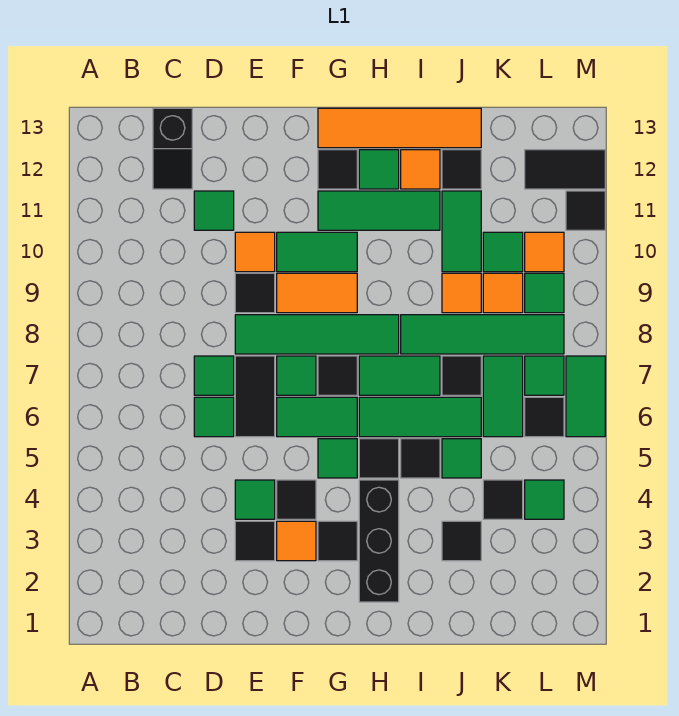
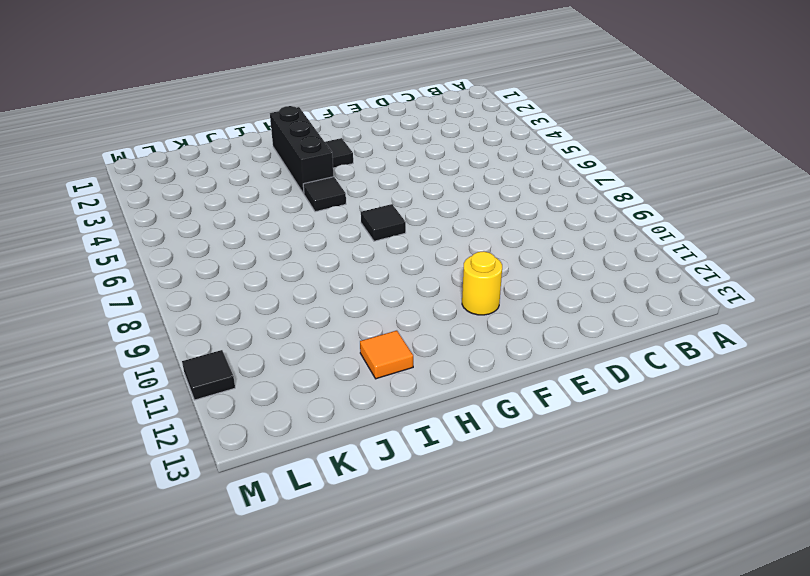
yellow round brick F11 level 1 -> none
none -> black slope C12:C13 level 1 top 13
none -> green tile D6 level 1
none -> green tile D7 level 1
none -> green tile D11 level 1

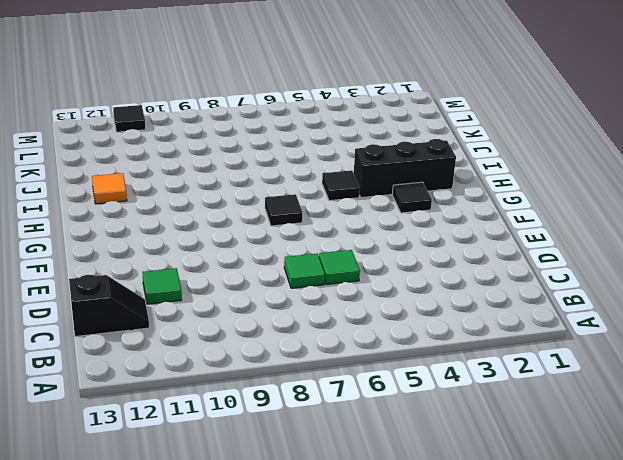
none -> black tile E3 level 1
none -> green tile E4 level 1
none -> black tile E6:E7 level 1
none -> green tile E8:H8 level 1

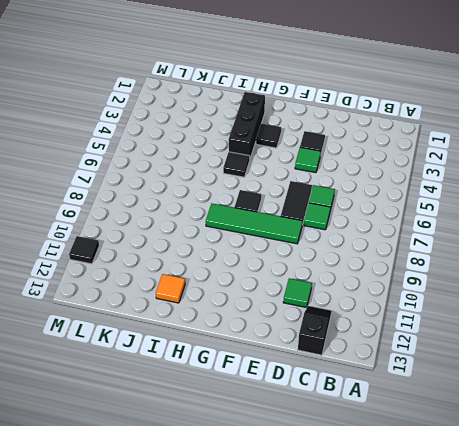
none -> black tile E9 level 1
none -> orange tile E10 level 1
none -> orange tile F3 level 1
none -> black tile F4 level 1

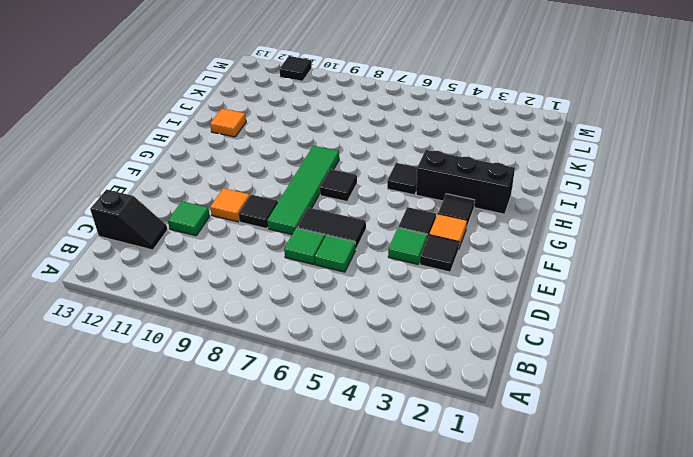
none -> green tile F6:G6 level 1
none -> green tile F7 level 1
none -> orange tile F9:G9 level 1
none -> green tile F10:G10 level 1

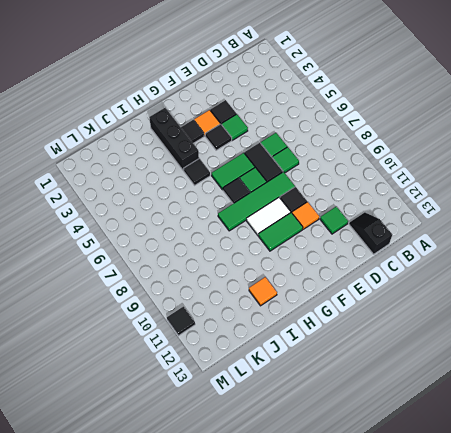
white tile F9:G9 level 1 -> orange tile F9:G9 level 1
none -> green tile G5 level 1
none -> green tile G11:I11 level 1
none -> black tile G12 level 1
none -> orange tile G13:J13 level 1

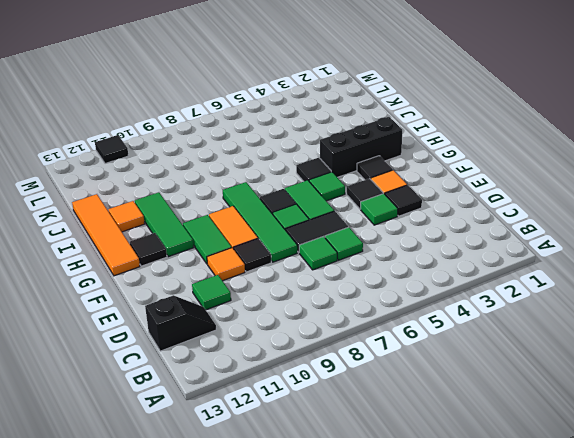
none -> green tile H6:J6 level 1
none -> green tile H7:I7 level 1
none -> green tile H12 level 1
none -> black tile I5 level 1

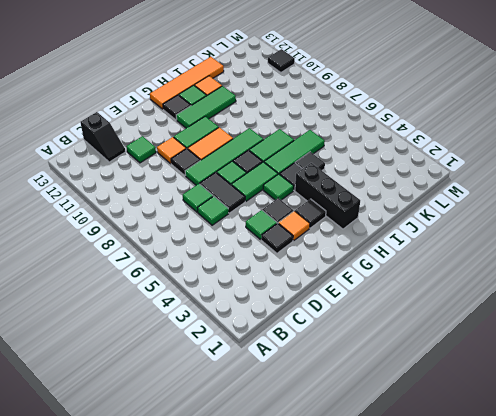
none -> green tile I8:L8 level 1
none -> black tile J3 level 1
none -> green tile J5 level 1
none -> black tile J7 level 1

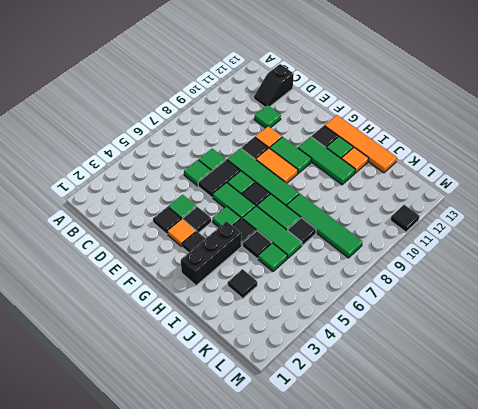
none -> orange tile J9 level 1
none -> green tile J10:J11 level 1
none -> black tile J12 level 1
none -> black tile K4 level 1

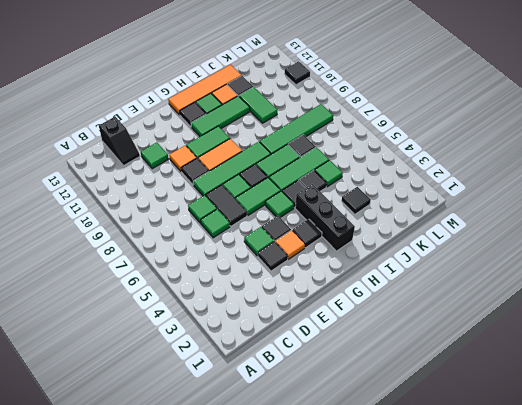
none -> orange tile J9 level 1
none -> black tile K4 level 1
none -> green tile K6:K7 level 1
none -> orange tile K9 level 1

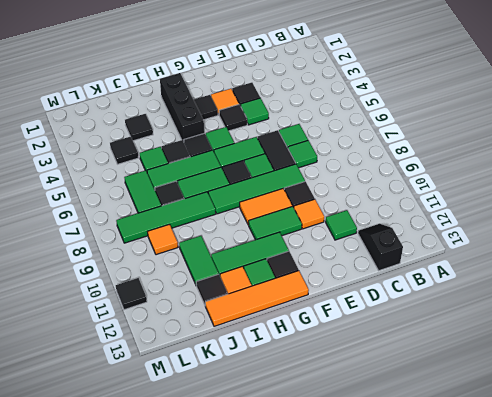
none -> orange tile J9 level 1
none -> green tile K10 level 1
none -> green tile L4 level 1
none -> black tile L6 level 1

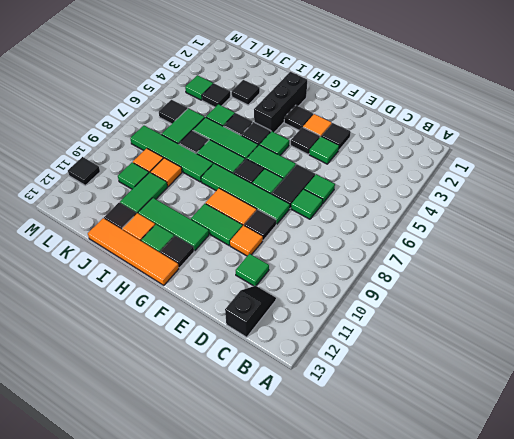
none -> green tile L7 level 1
none -> green tile L9 level 1
none -> orange tile L10 level 1
none -> black tile L12:M12 level 1

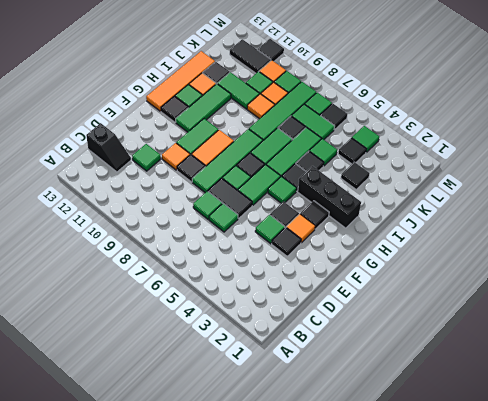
black tile L11:L12 level 1 -> black tile L12:M12 level 1
none -> green tile M6:M7 level 1

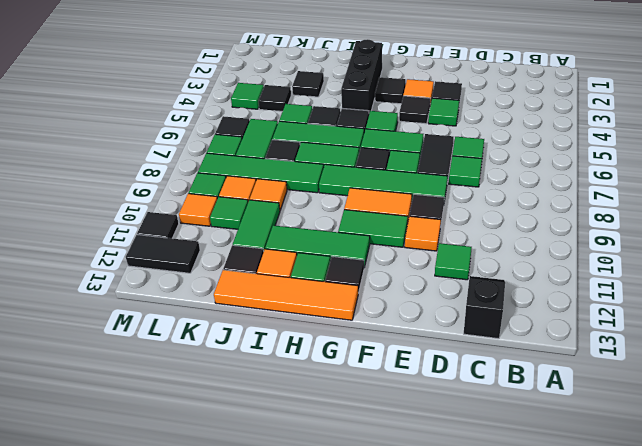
none -> green tile M6:M7 level 1

